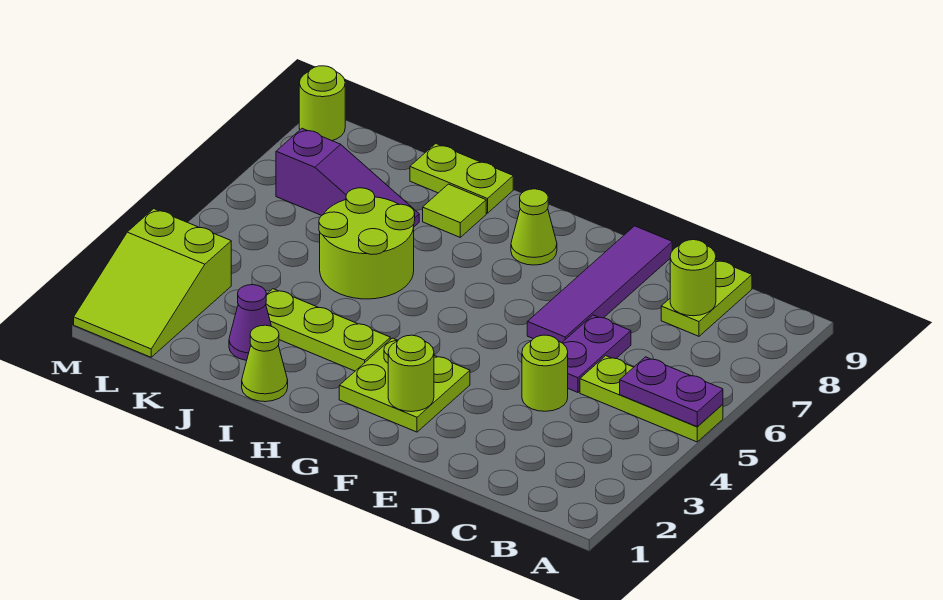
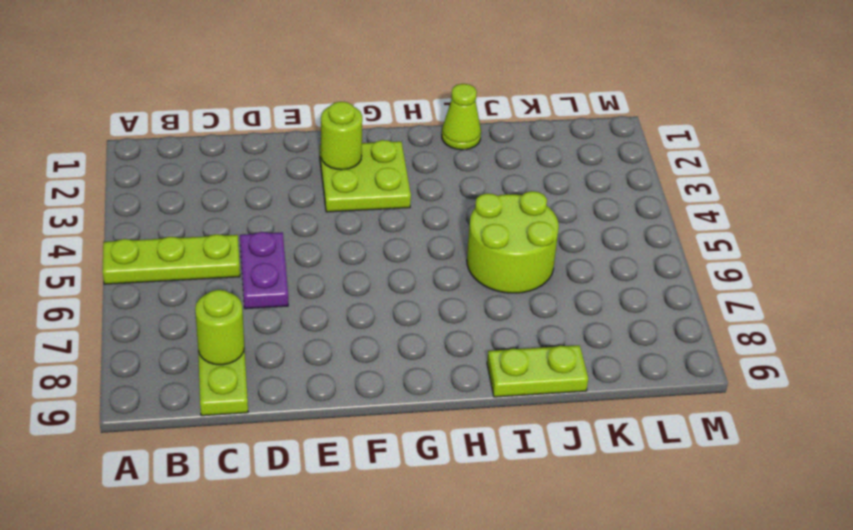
none -> lime round brick D4 level 1
none -> purple tile E6:E9 level 1
none -> lime cone G8 level 1

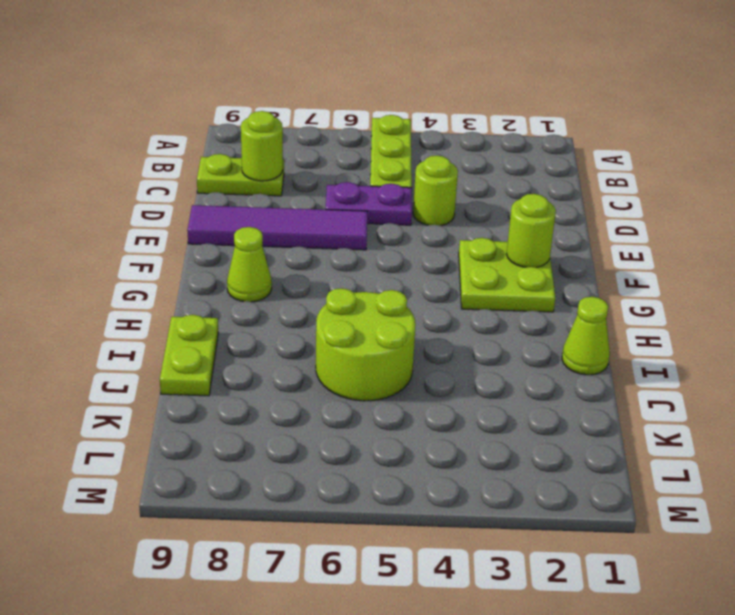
none -> lime plate H3:J3 level 1
none -> lime tile I8 level 1
none -> purple cone J2 level 1

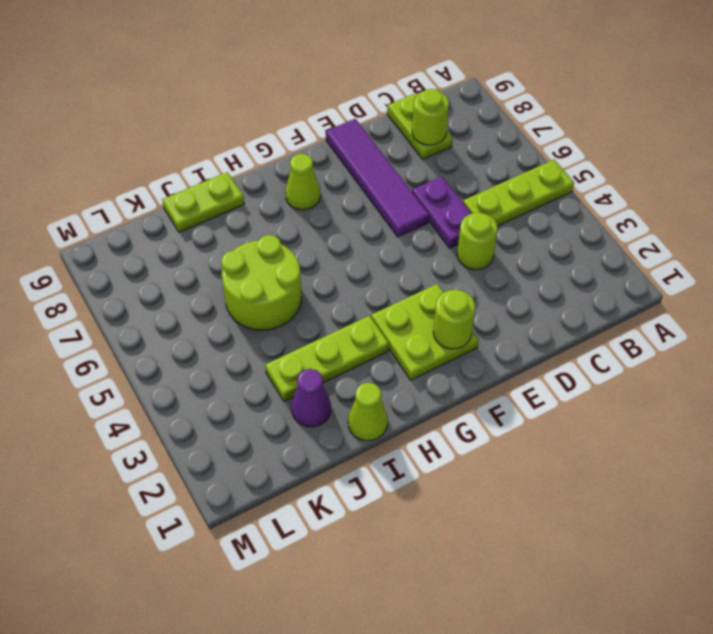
none -> lime tile I8 level 1
none -> purple slope J7:L7 level 1 top L
none -> lime slope L1:M3 level 1 top 3

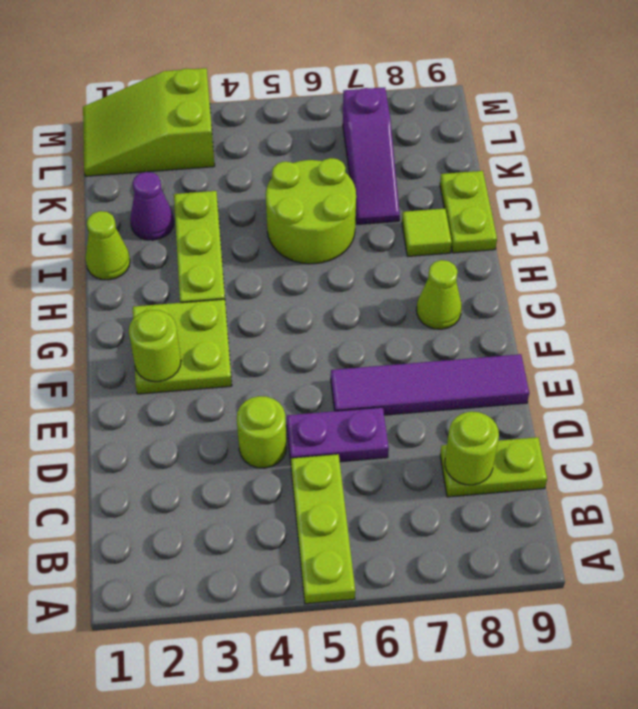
none -> lime round brick M9 level 1
none -> purple plate A5:B5 level 2

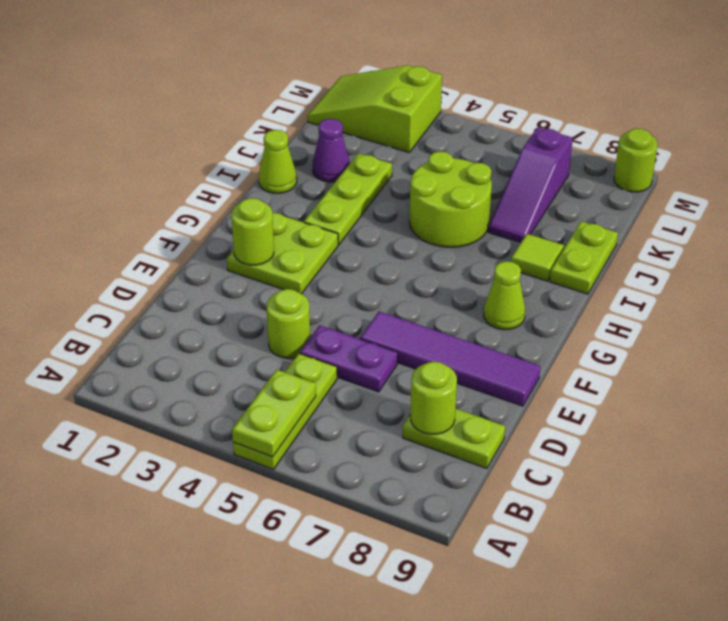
lime plate A5:B5 level 2 -> purple plate A5:B5 level 2

